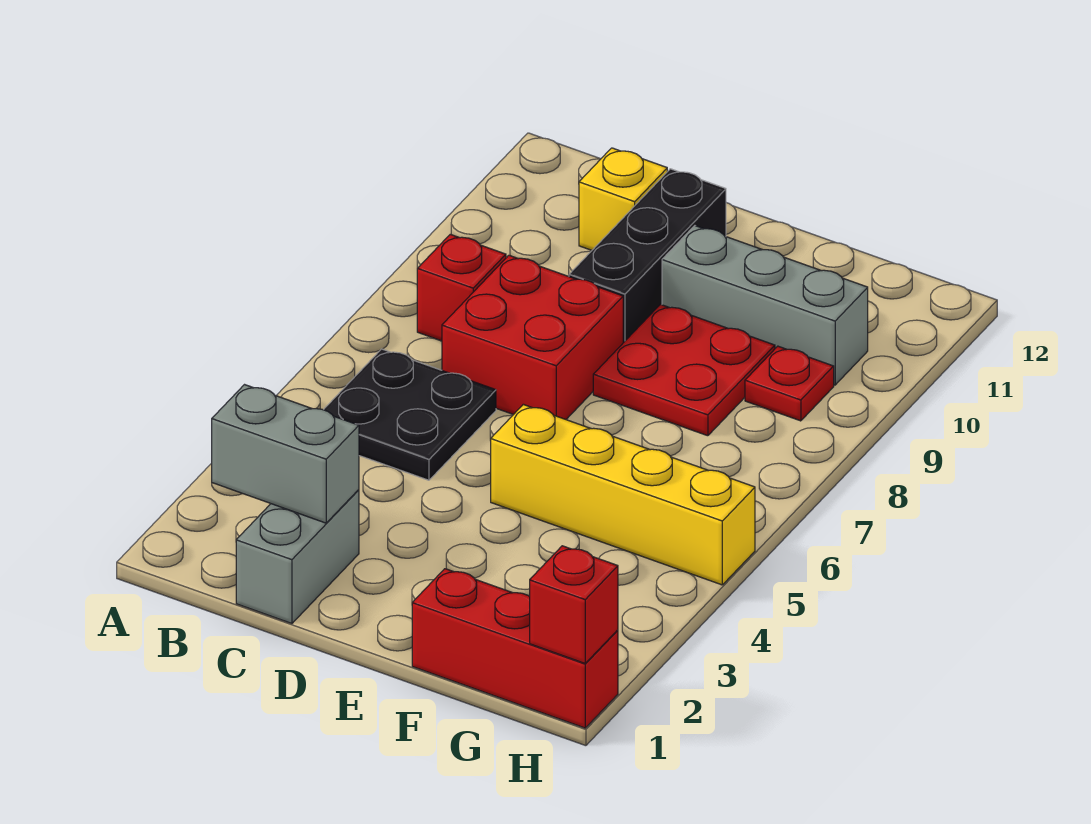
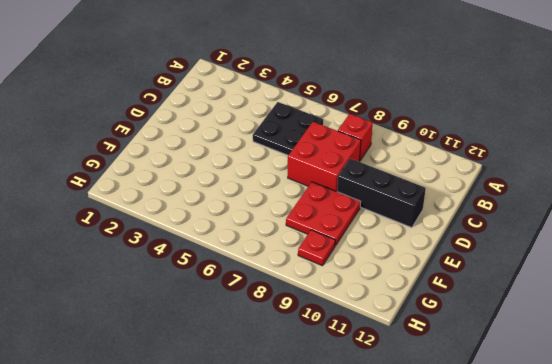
none -> grey brick C1:C2 level 1
none -> yellow brick C11 level 1
none -> yellow brick E5:H5 level 1

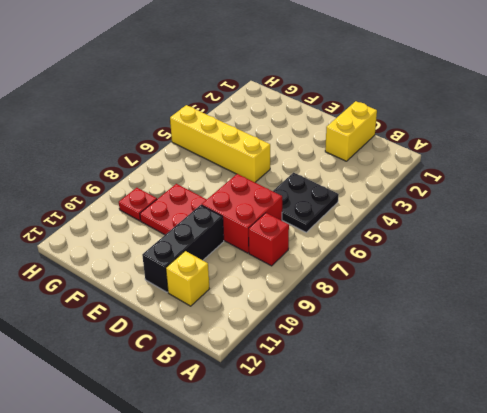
yellow brick C1:C2 level 1 -> grey brick C1:C2 level 1
none -> grey brick E10:G10 level 1
none -> red brick F1:H1 level 1
none -> grey brick B2:C2 level 2

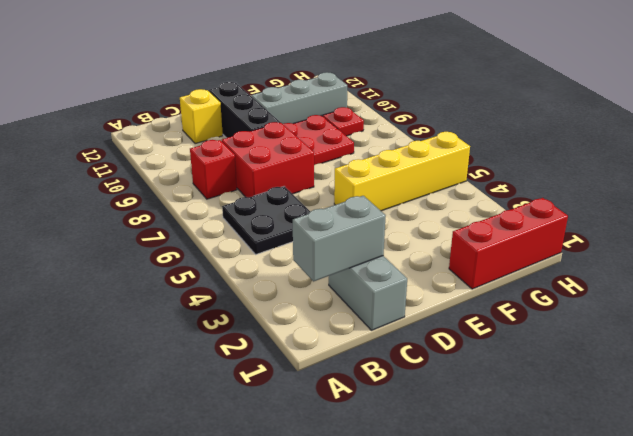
none -> red brick H1 level 2

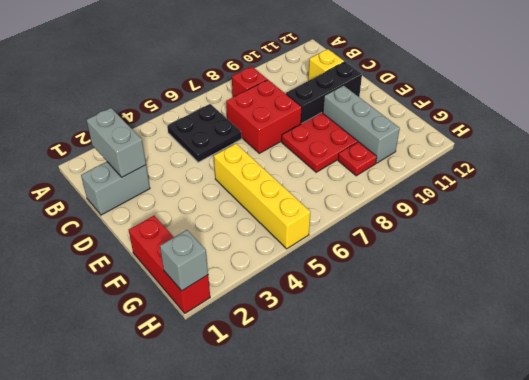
grey brick H1 level 2 -> red brick H1 level 2

